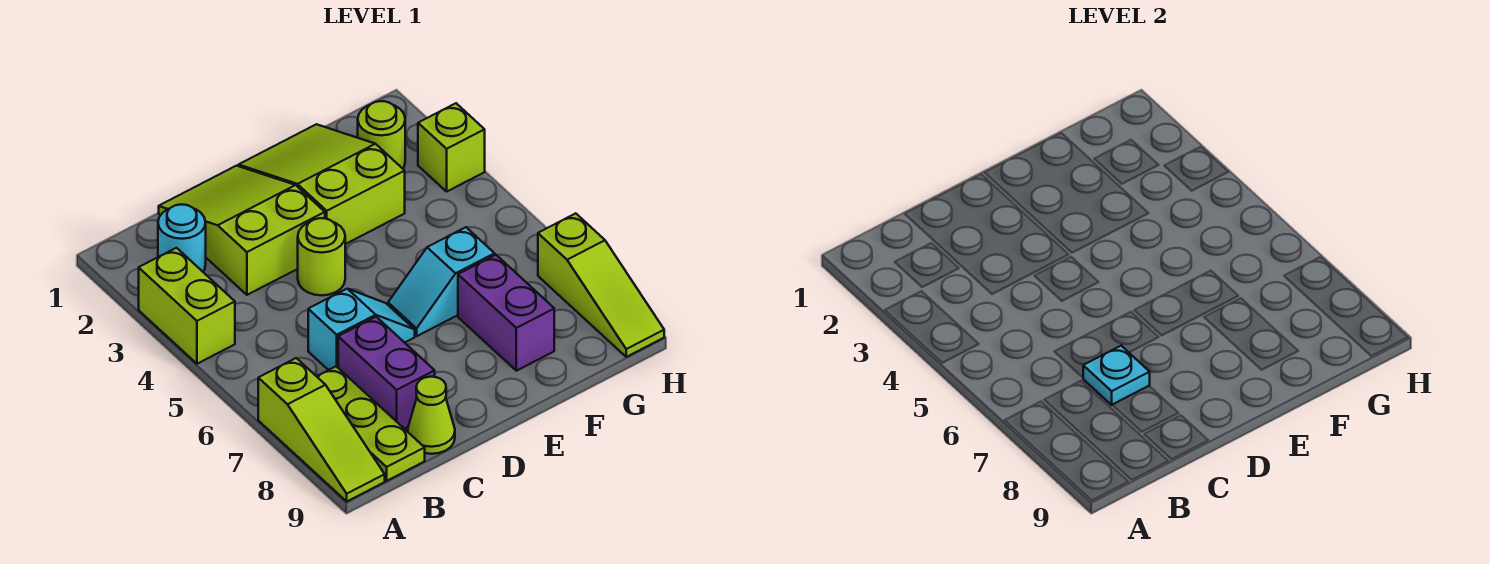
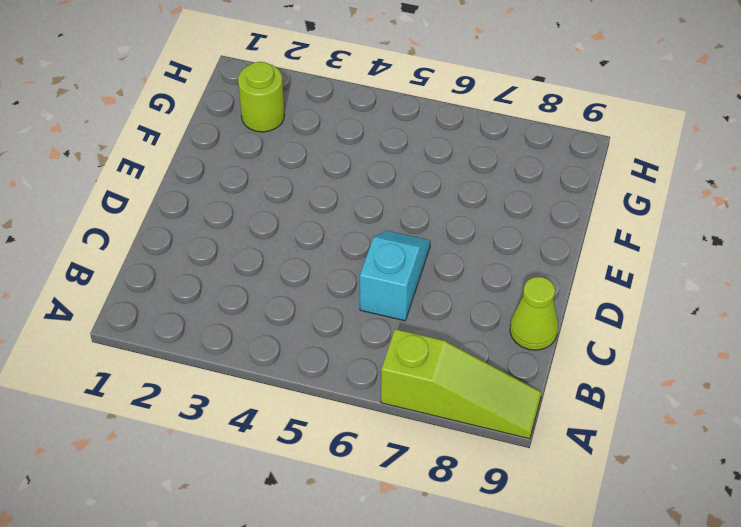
none -> lime brick A3:A4 level 1
none -> cyan round brick B2 level 1
none -> lime plate B7:B9 level 1

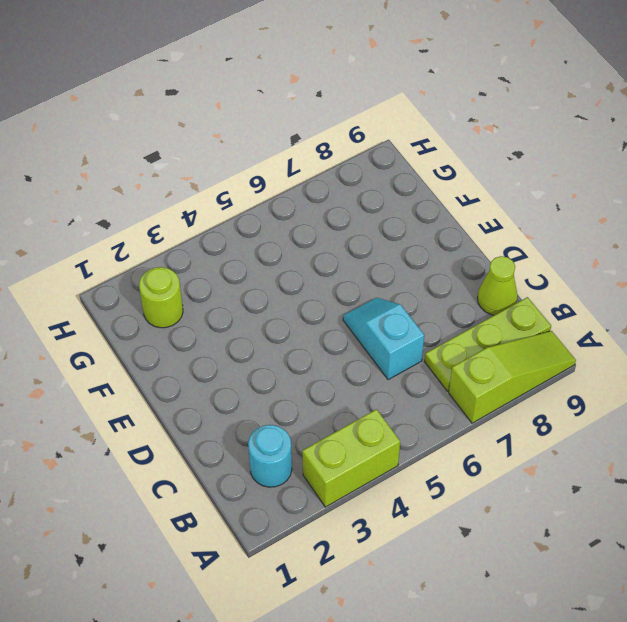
none -> lime slope C1:D3 level 1 top 3
none -> purple brick C7:C8 level 1
none -> lime round brick D4 level 1

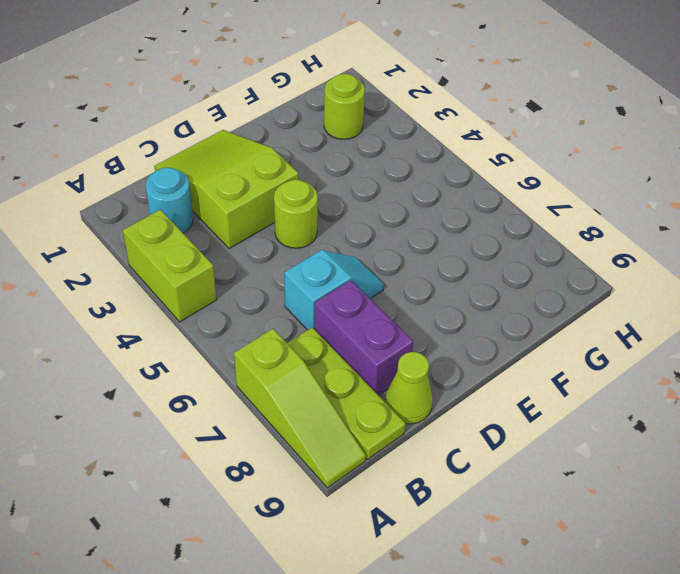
none -> lime slope E1:F3 level 1 top 3
none -> cyan slope E6:F6 level 1 top F
none -> purple brick F7:F8 level 1

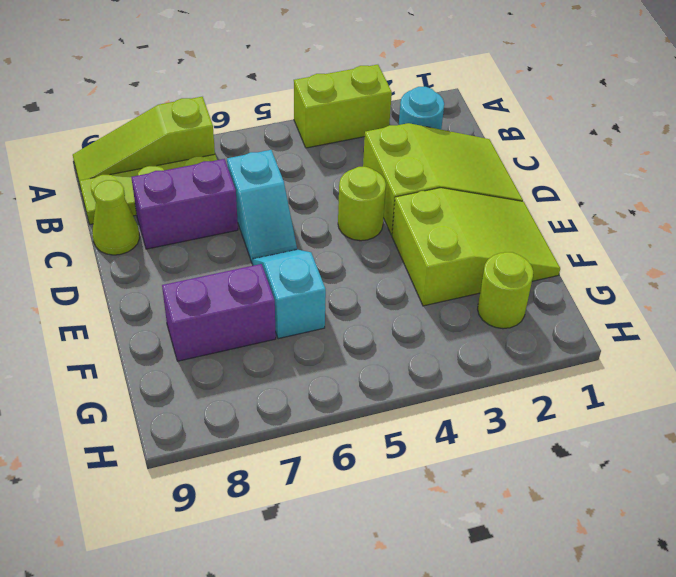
none -> lime brick H3 level 1
none -> lime slope H7:H9 level 1 top 7
none -> cyan plate C7 level 2

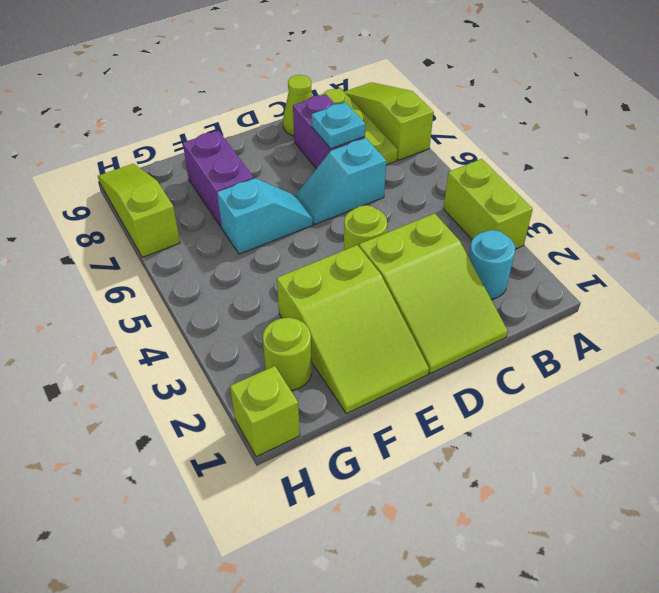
lime brick H1 level 1 -> lime brick H3 level 1

